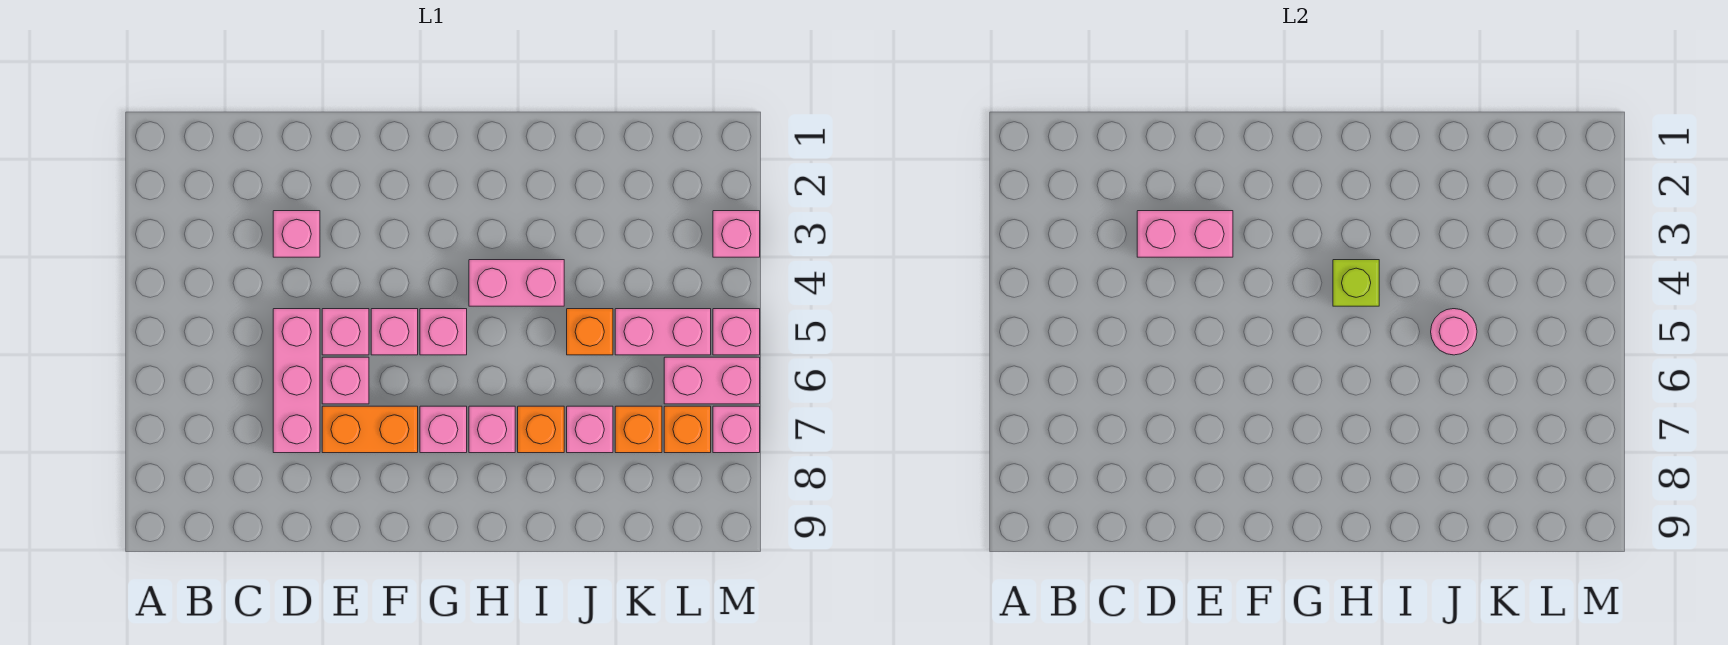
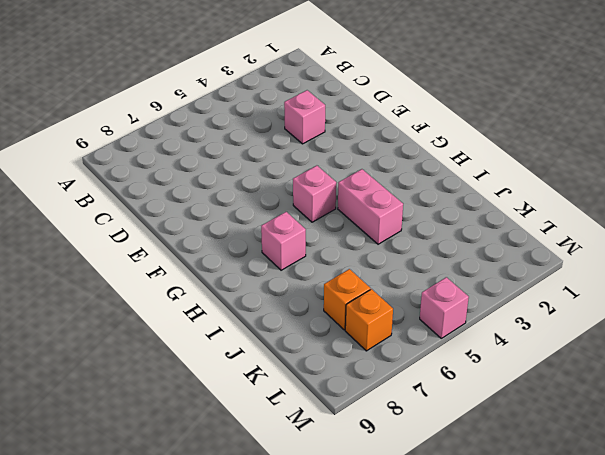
none -> pink brick D5:D7 level 1
none -> pink brick E5 level 1
none -> pink brick E6 level 1

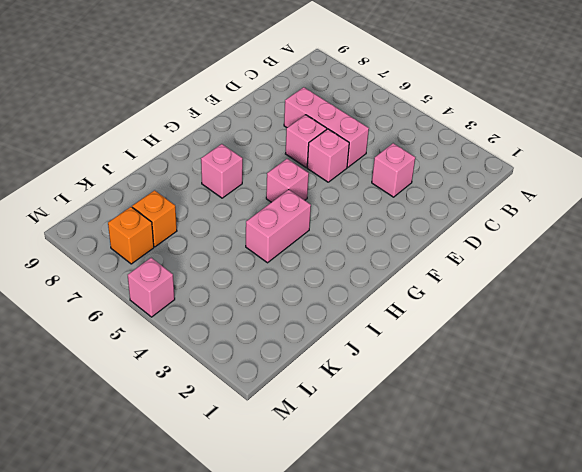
none -> orange brick E7:F7 level 1
none -> pink brick F5 level 1
none -> pink brick G7 level 1

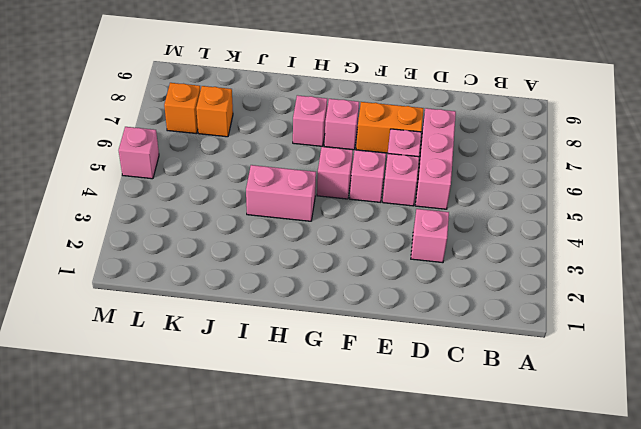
none -> orange brick I7 level 1
none -> orange brick J5 level 1
none -> pink brick J7 level 1

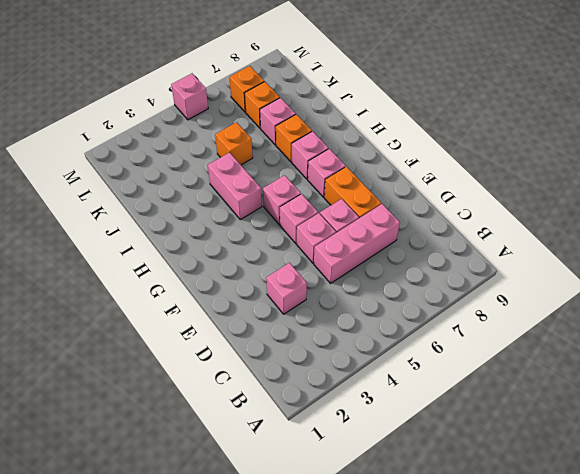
none -> pink brick K5:L5 level 1
none -> pink brick L6:M6 level 1
none -> pink brick M3 level 1

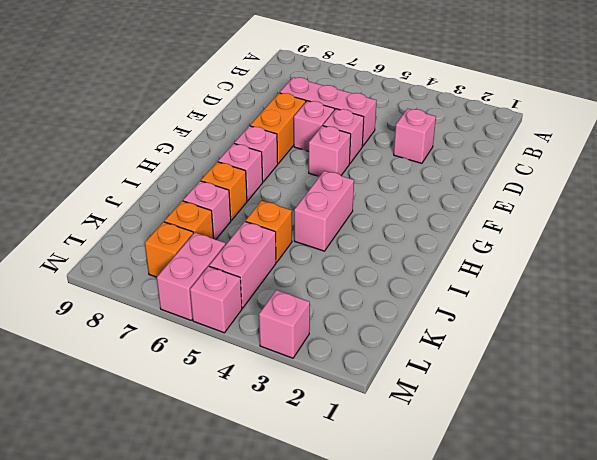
none -> pink brick G5 level 1
none -> pink brick M7 level 1
none -> pink brick D3:E3 level 2

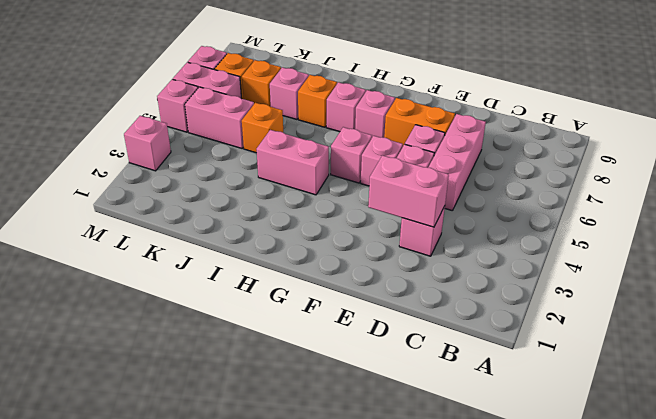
none -> lime brick H4 level 2
none -> pink round brick J5 level 2

